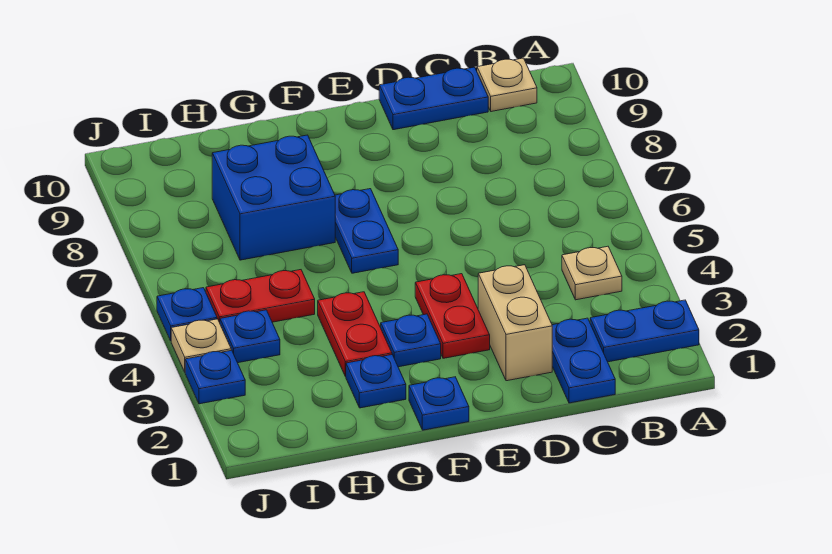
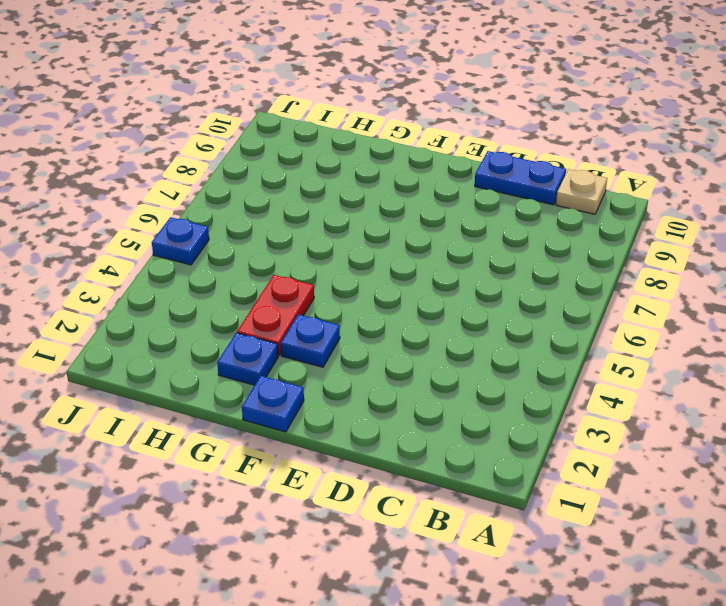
none -> blue plate A2:B2 level 1
none -> tan plate B4 level 1
none -> blue plate C1:C2 level 1

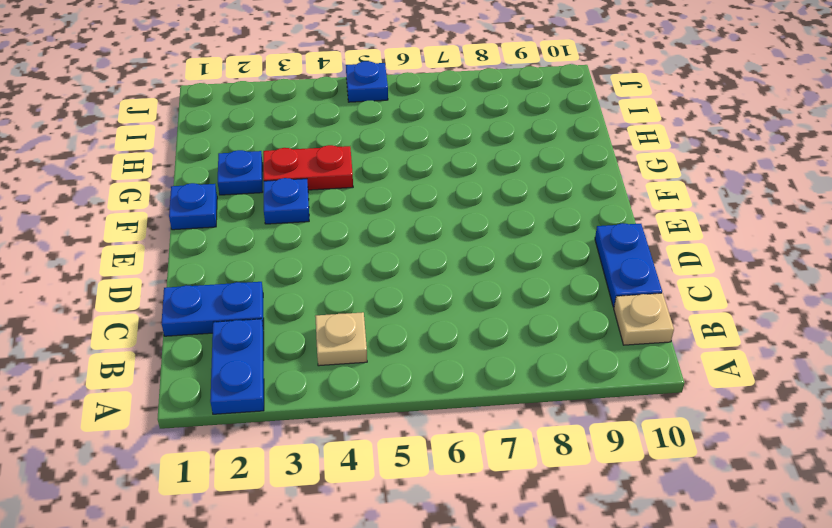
none -> tan brick D2:D3 level 1
none -> red plate E3:E4 level 1
none -> blue plate F6:F7 level 1

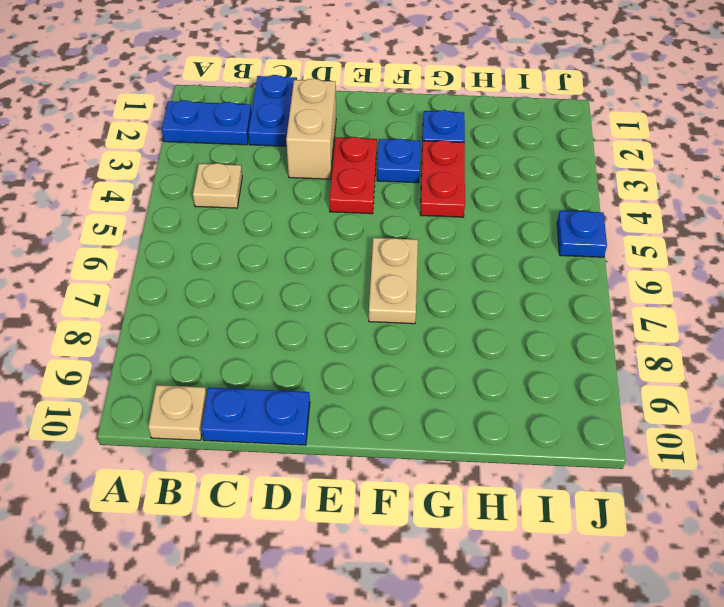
tan plate F6:F7 level 1 -> blue plate F6:F7 level 1
none -> blue plate F1 level 1
none -> blue brick G7:H8 level 1
none -> red plate H5:I5 level 1

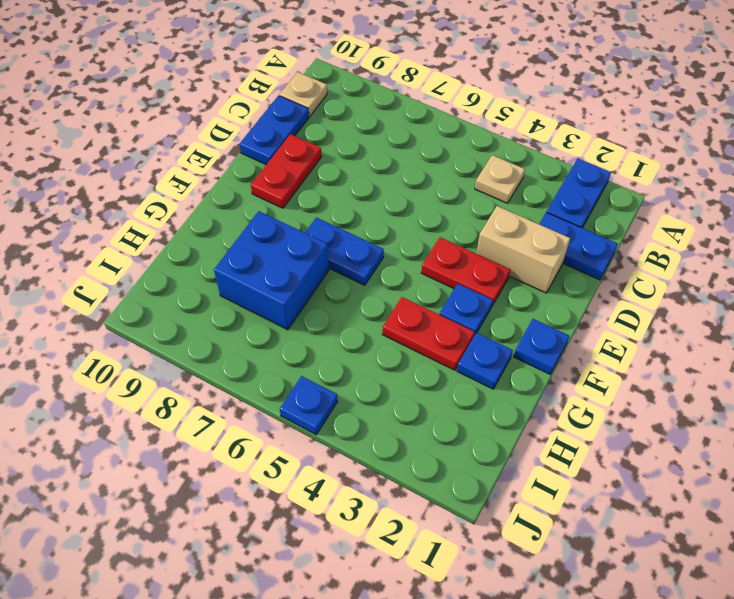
red plate D9:E9 level 1 -> red plate H5:I5 level 1
none -> blue plate I4 level 1
none -> blue plate J3 level 1
none -> tan plate J4 level 1

